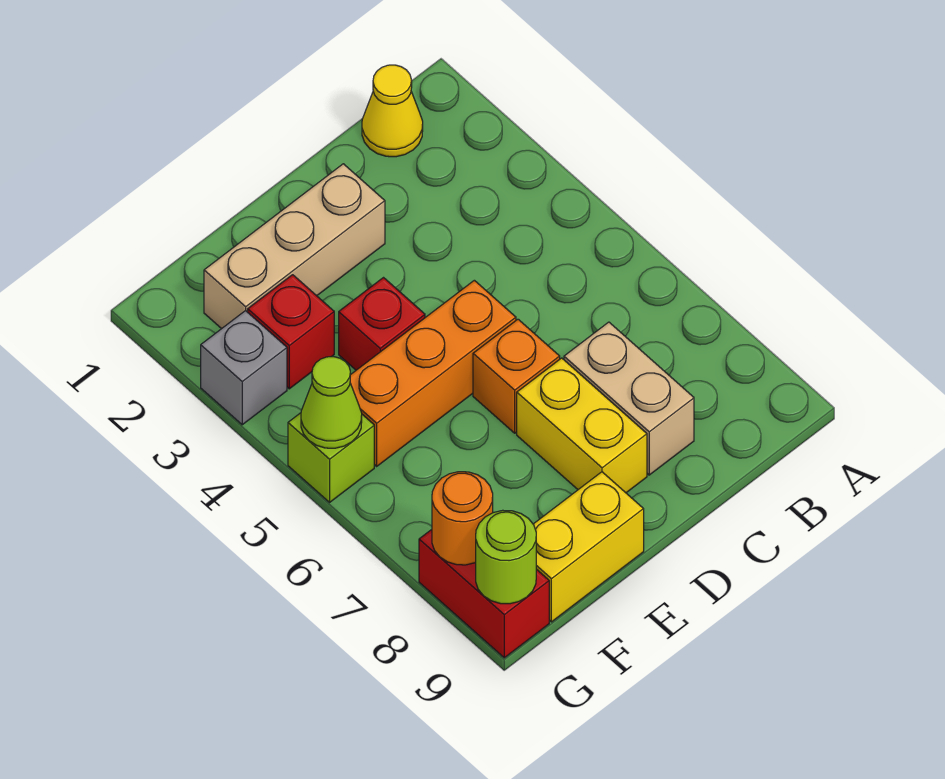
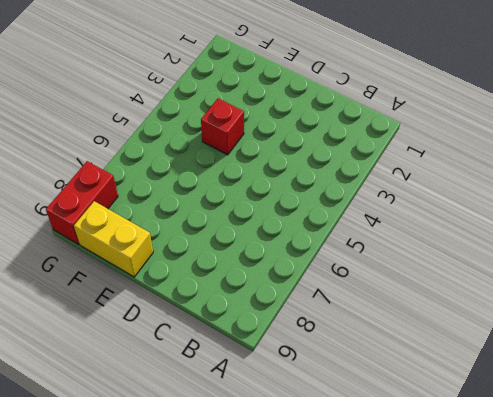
none -> yellow cone B1 level 1
none -> tan brick C7:C8 level 1
none -> tan brick D2:F2 level 1

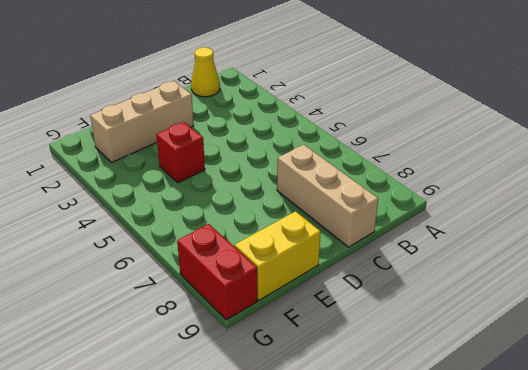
tan brick C7:C9 level 1 -> tan brick C7:C8 level 1
none -> orange brick D5:F5 level 1
none -> orange brick D6 level 1
none -> yellow brick D7:D8 level 1

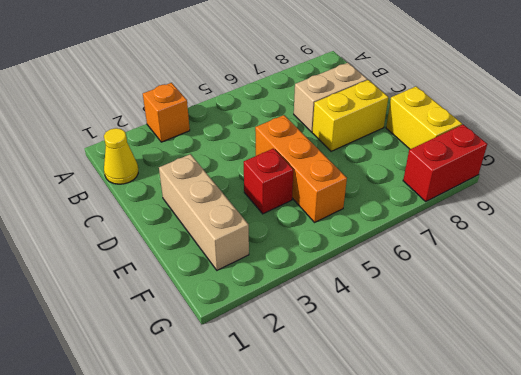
orange brick A3 level 1 -> orange brick D6 level 1
none -> red brick F3 level 1
none -> grey brick G3 level 1
none -> lime brick G5 level 1

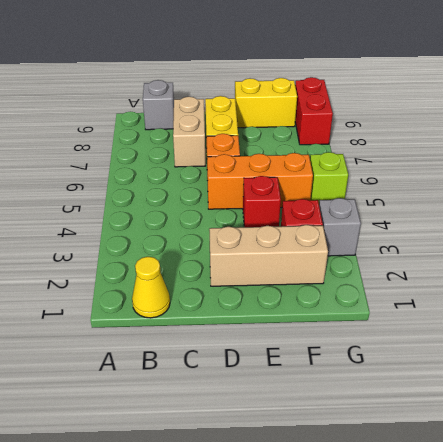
grey brick B9 level 1 -> none
none -> lime cone G5 level 2
none -> orange round brick G8 level 2
none -> lime round brick G9 level 2

